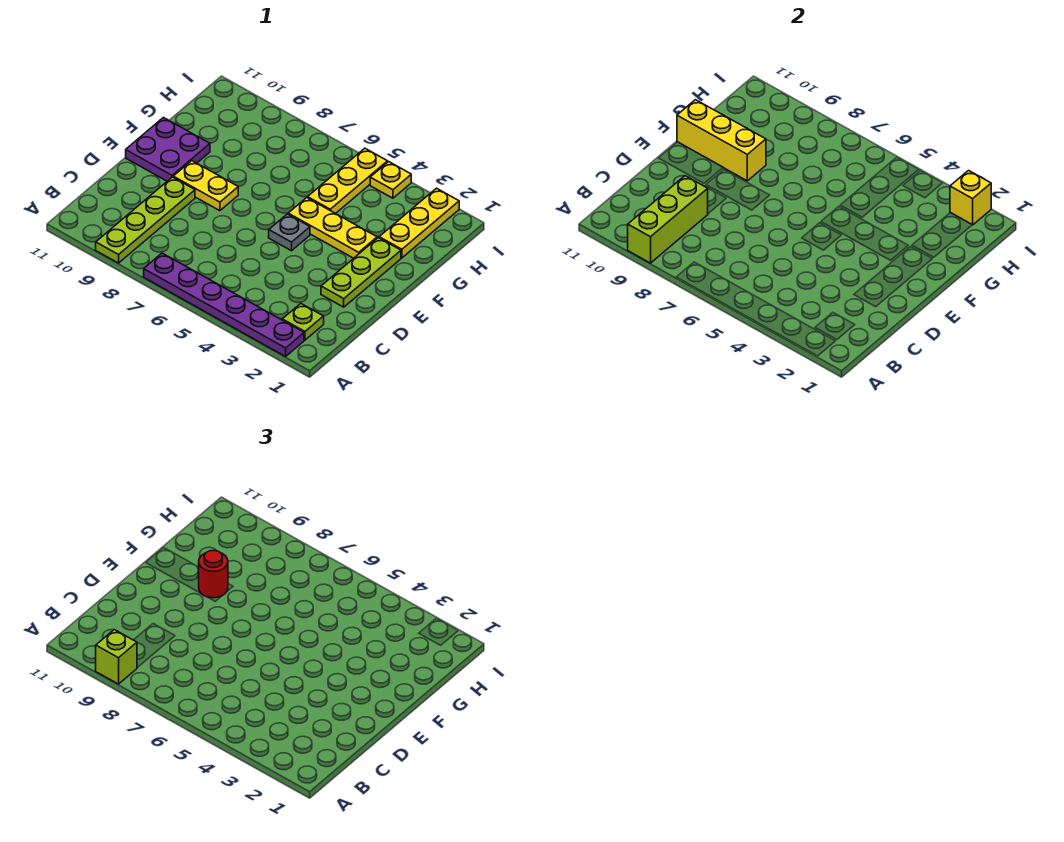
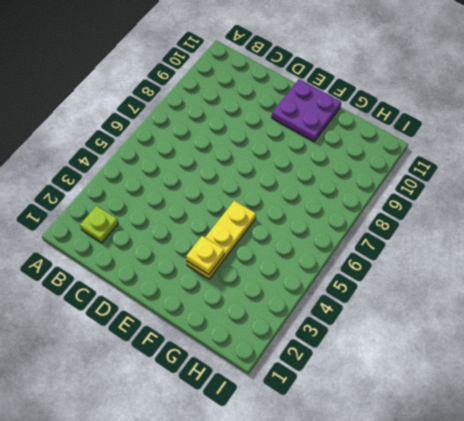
yellow plate F3 level 2 -> yellow plate I4 level 1
none -> purple plate A2:A7 level 1
none -> lime plate A9:D9 level 1
none -> lime plate D2:F2 level 1

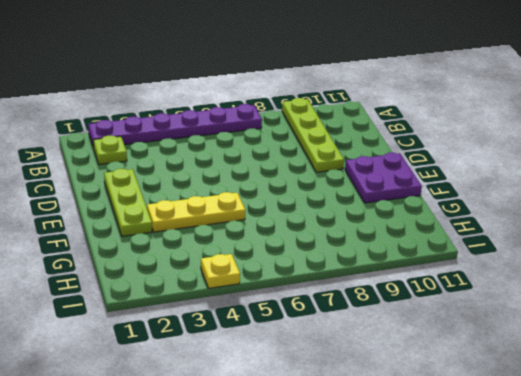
none -> grey plate E5 level 1
none -> yellow plate E8:E9 level 1
none -> yellow plate G2:I2 level 1

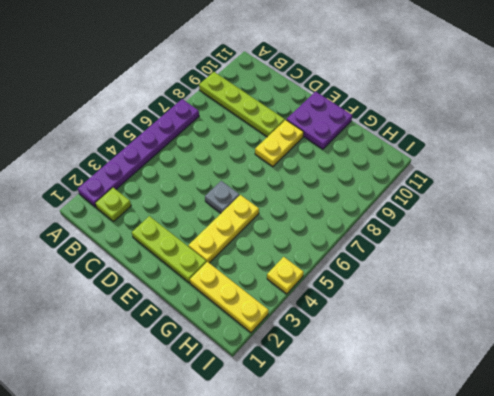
none -> yellow plate G5:I5 level 1
none -> lime brick A9:C9 level 2
none -> yellow brick F9:F11 level 2

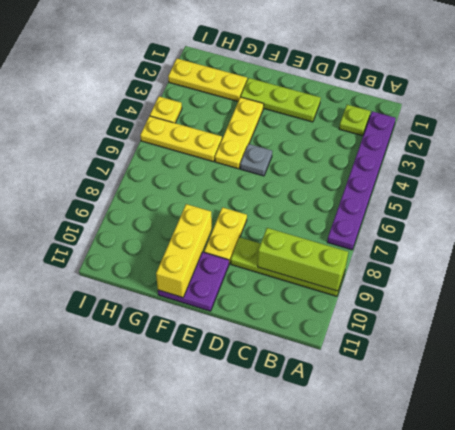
none -> yellow brick I2 level 2
none -> lime brick A9 level 3
none -> red round brick F9 level 3

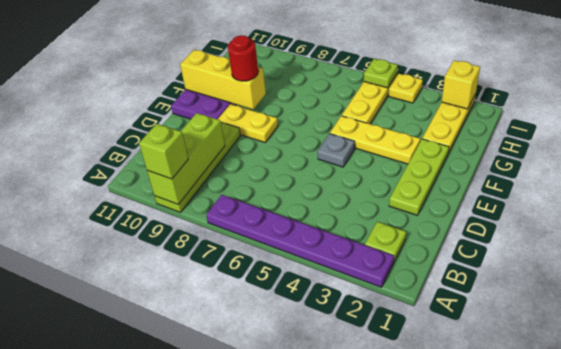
lime plate I5 level 2 -> none

